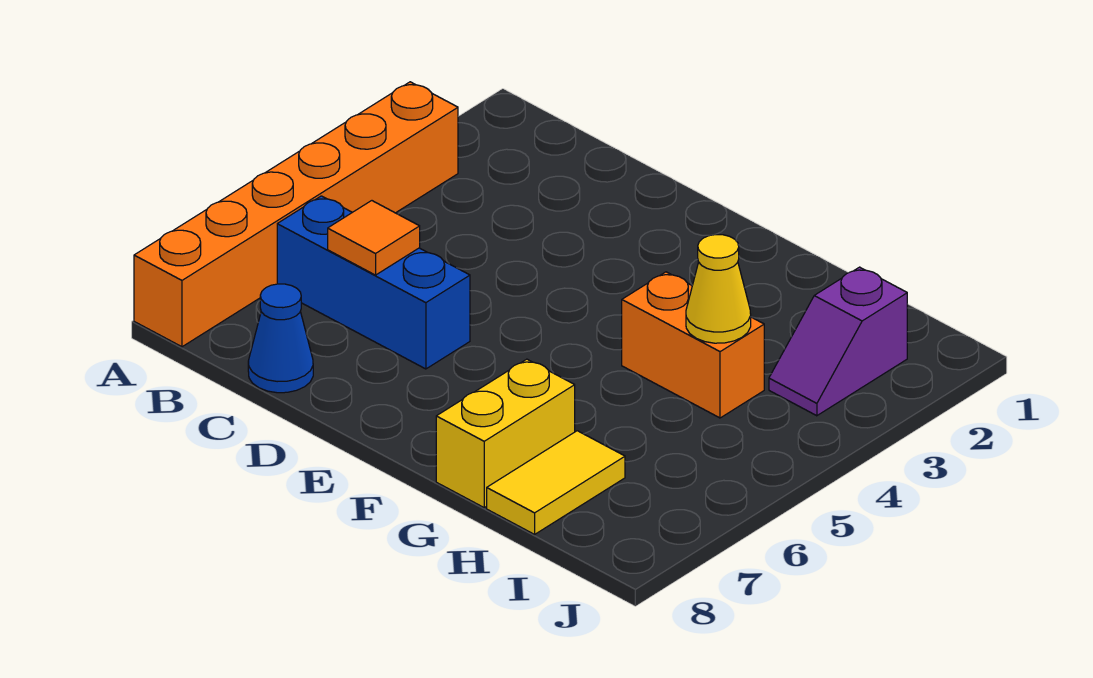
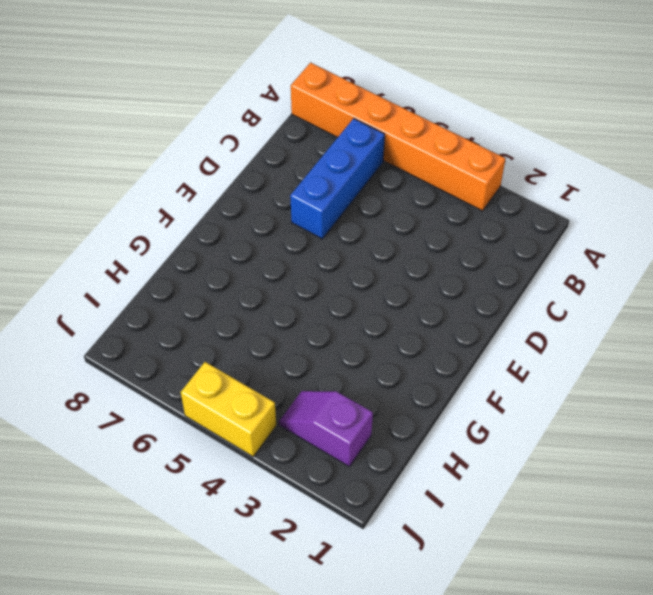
yellow brick J4:J5 level 1 -> yellow brick G7:G8 level 1
none -> blue cone C8 level 1
none -> orange brick G4:H4 level 1

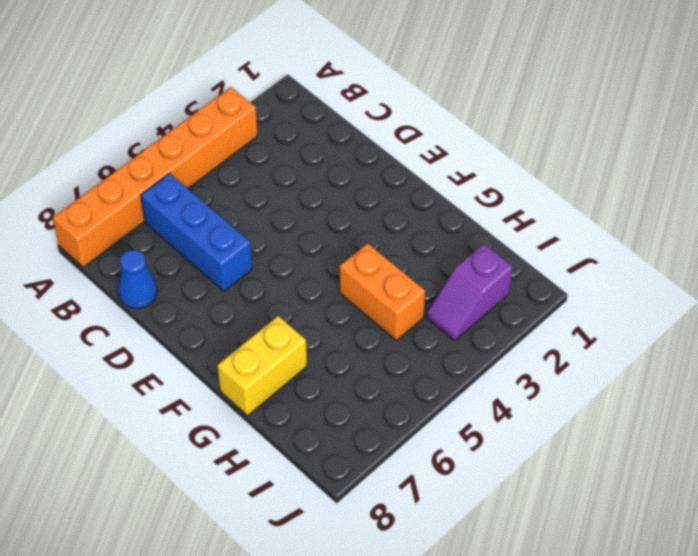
none -> yellow tile H7:H8 level 1
none -> orange tile C6 level 2

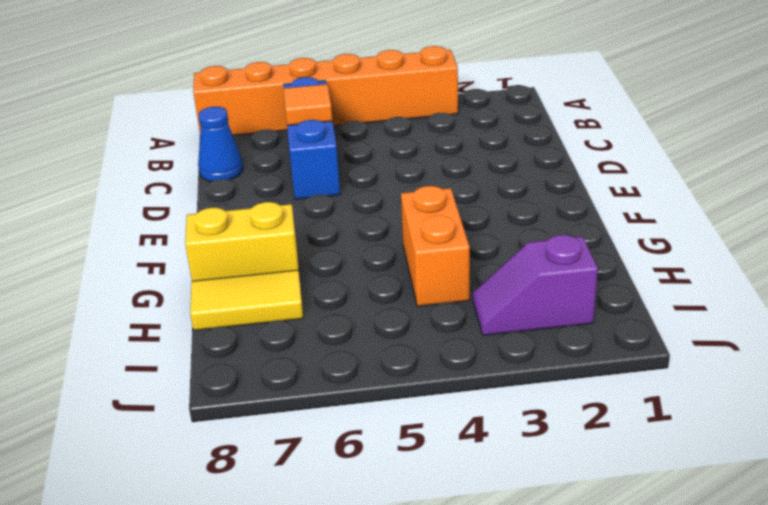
none -> yellow cone H4 level 2

